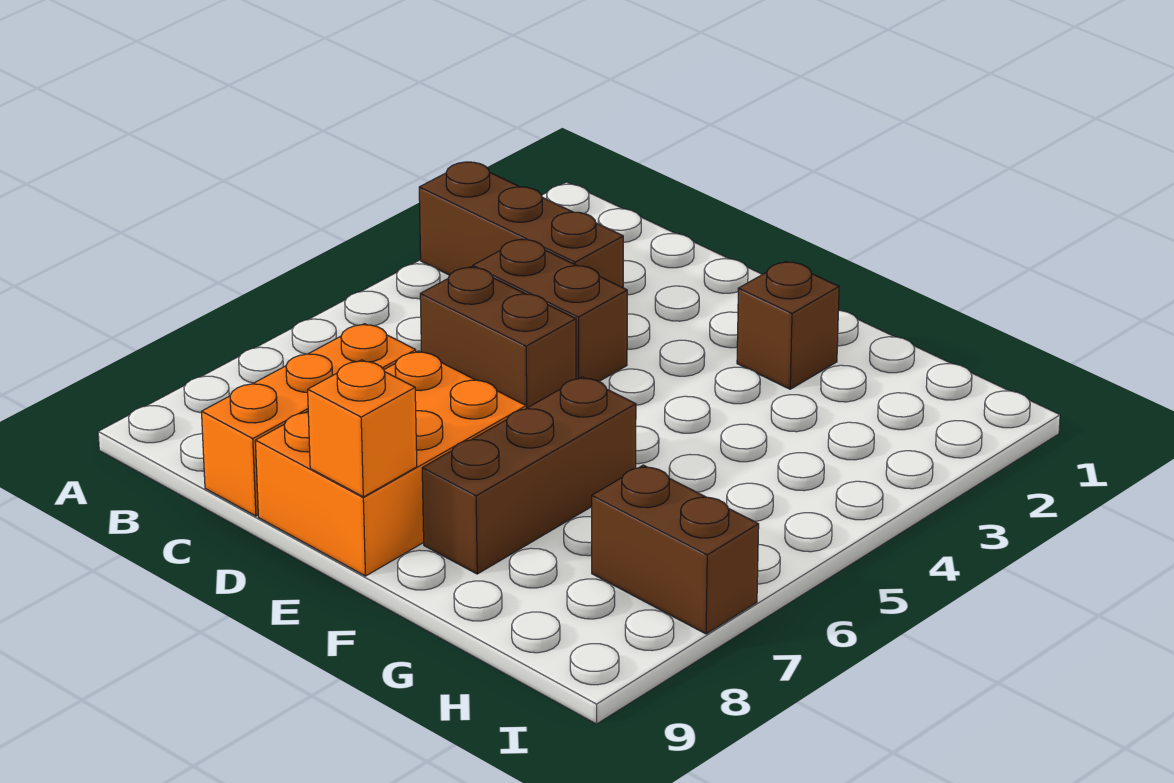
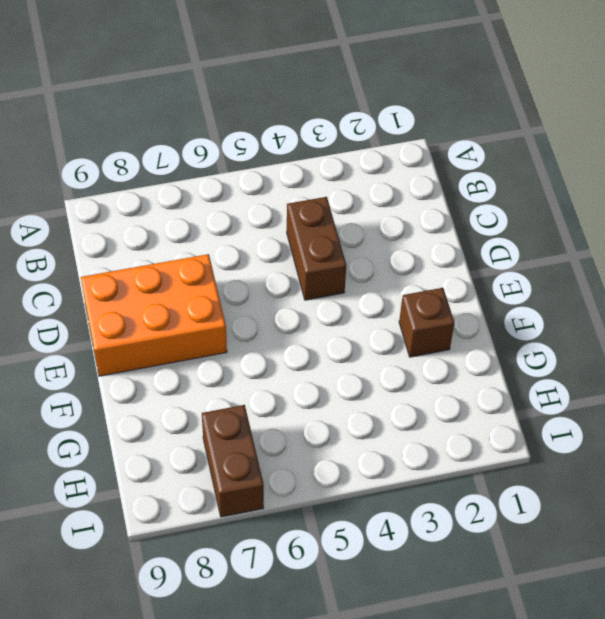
none -> brown brick A3:C3 level 1
none -> brown brick C5:D5 level 1

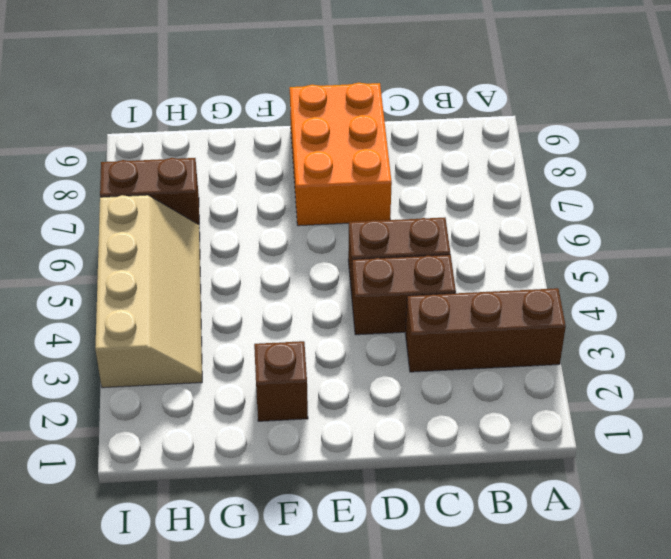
tan slope H3:I6 level 1 top I -> none
none -> orange brick C7:C9 level 1
none -> brown brick F6:F8 level 1

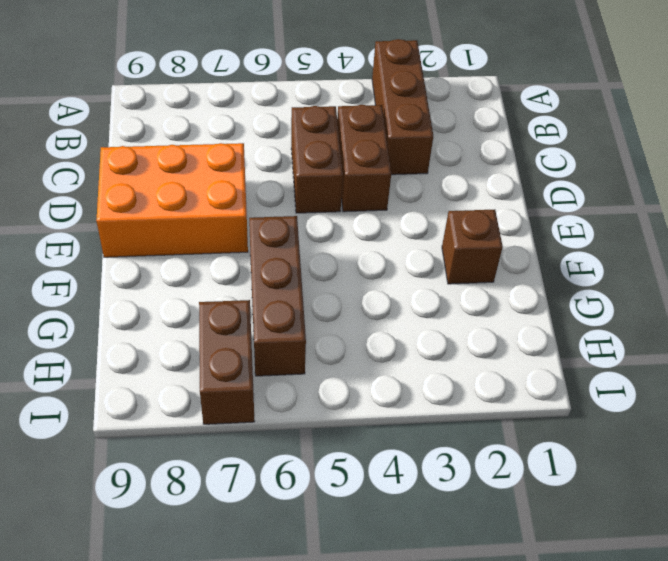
brown brick F6:H6 level 1 -> brown brick F6:F8 level 1
none -> orange brick C7:C9 level 1
none -> orange brick E9 level 2

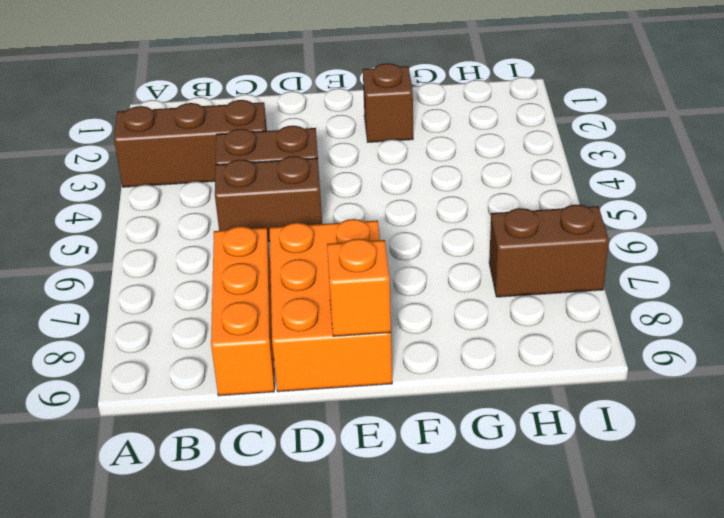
none -> brown brick F6:F8 level 1

